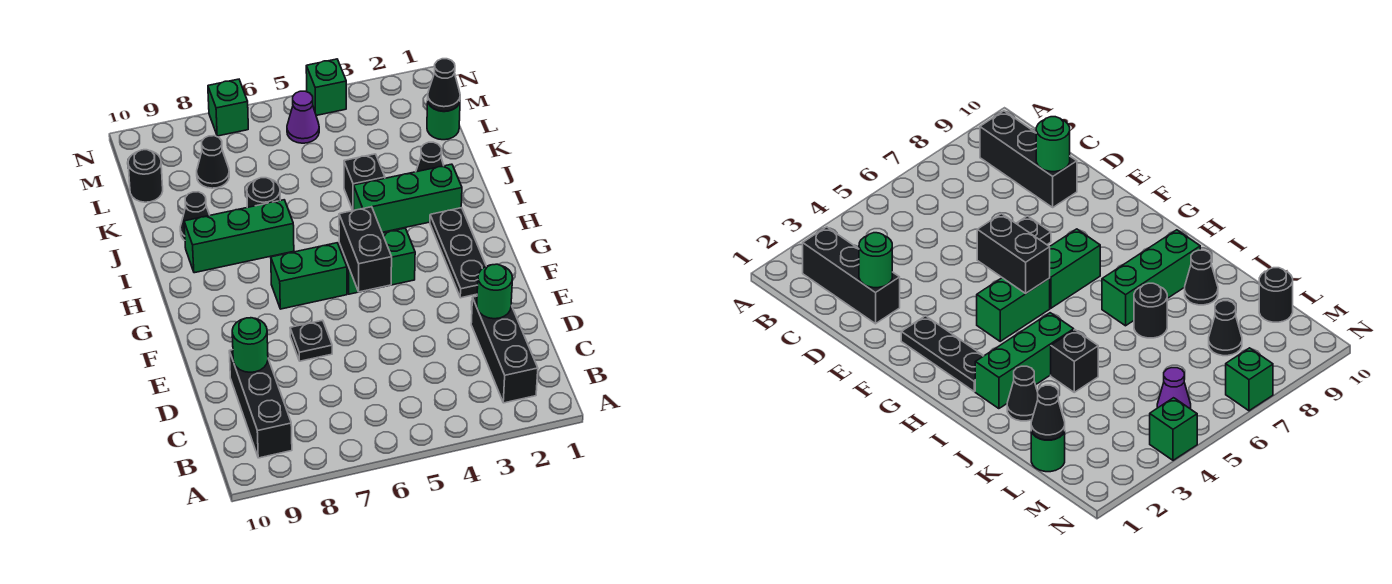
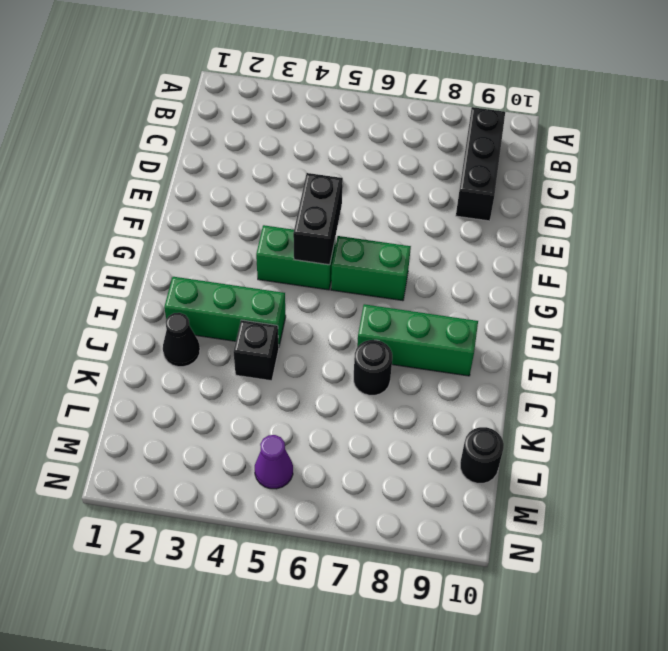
none -> black brick B2:D2 level 1
none -> black plate E7 level 1
none -> black plate F2:H2 level 1

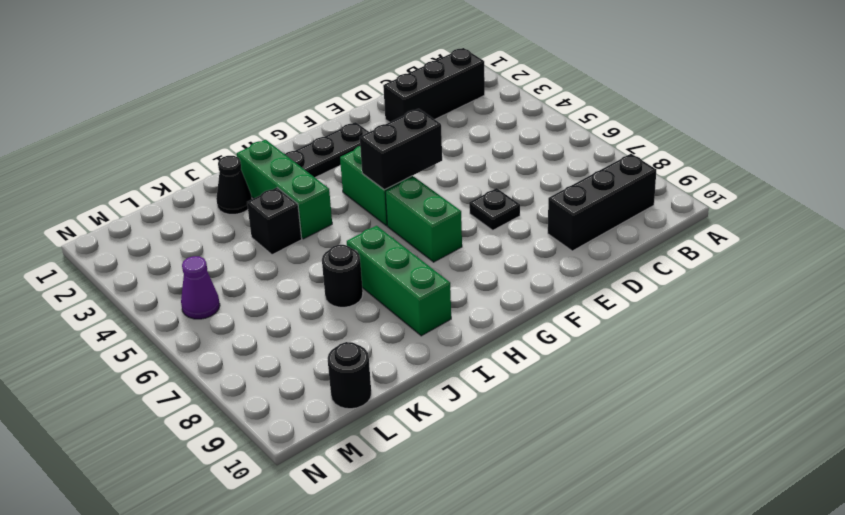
none -> black cone J9 level 1
none -> green round brick L1 level 1
none -> black cone L8 level 1

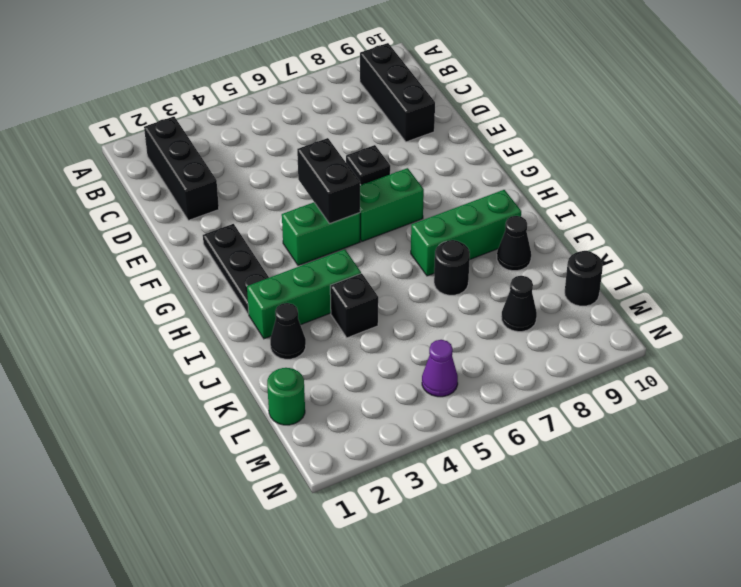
none -> green brick N4 level 1
none -> green brick N7 level 1
none -> green round brick D2 level 2

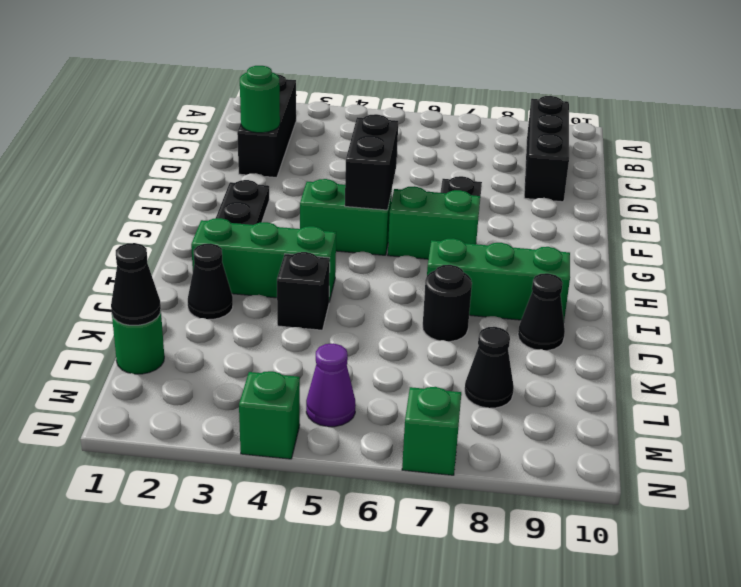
none -> black round brick L10 level 1
none -> green round brick D9 level 2

